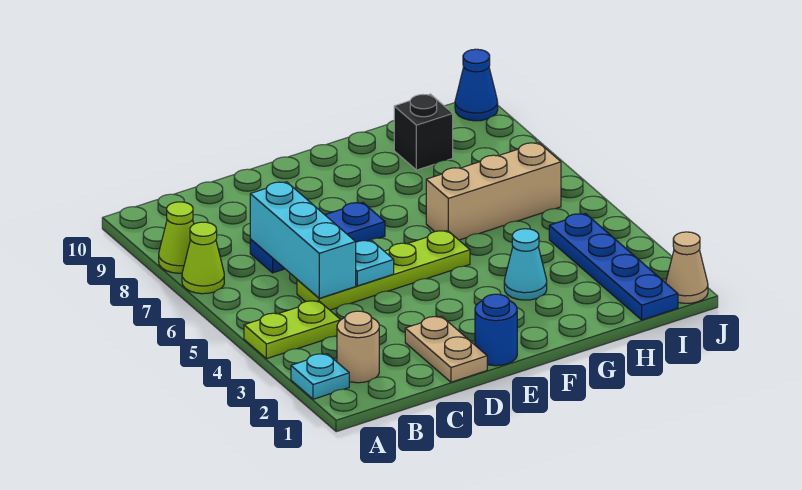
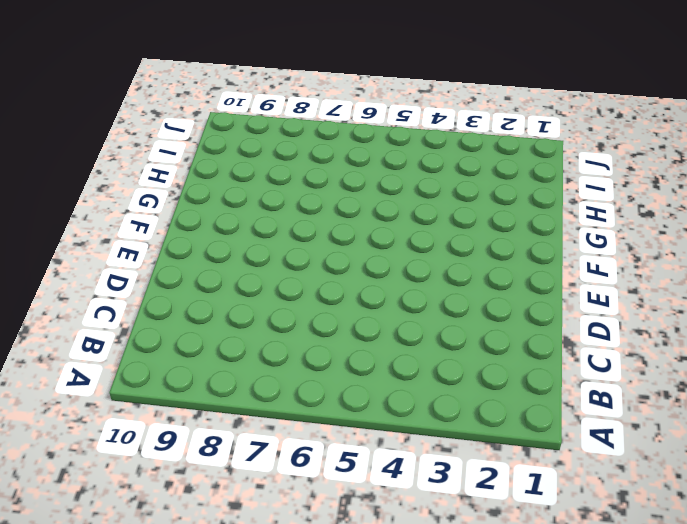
none -> cyan plate A2 level 1
none -> lime plate A4:B4 level 1
none -> lime cone A7 level 1

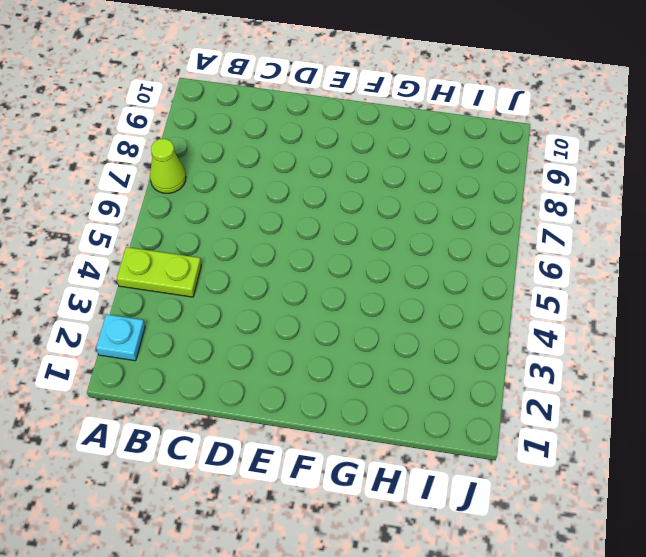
none -> lime cone A8 level 1
none -> tan round brick B2 level 1
none -> lime plate C5:F5 level 1

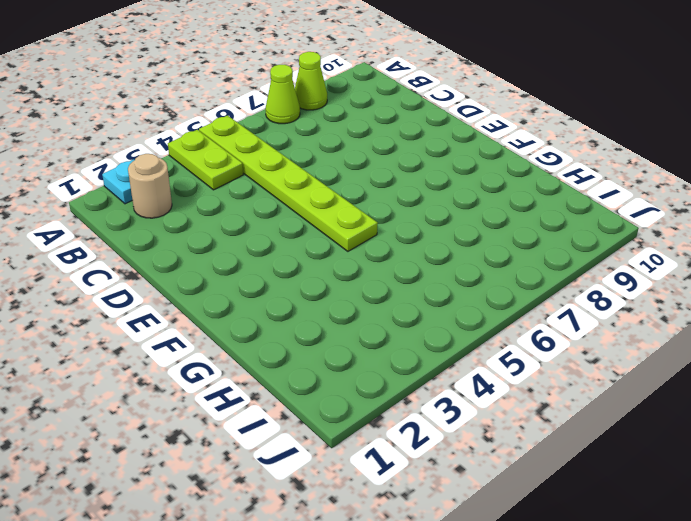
lime plate A5:F5 level 1 -> lime plate C5:F5 level 1
none -> blue plate C7:E7 level 1
none -> tan plate D1:D2 level 1
none -> blue round brick E1 level 1

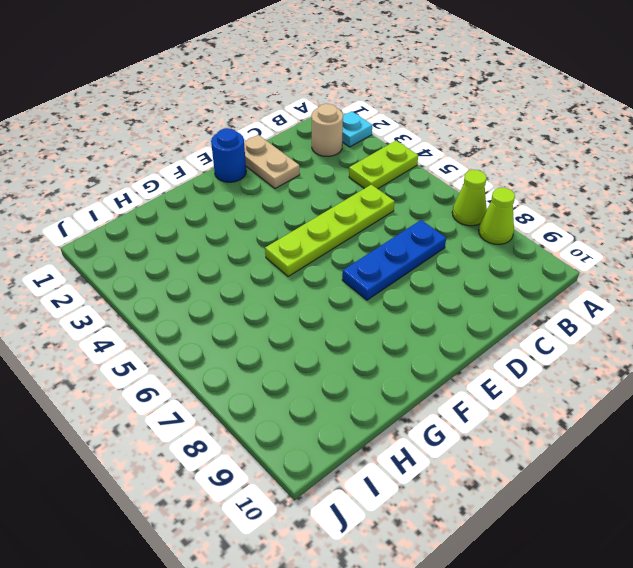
none -> cyan cone G3 level 1
none -> tan brick G6:I6 level 1
none -> black brick H9 level 1

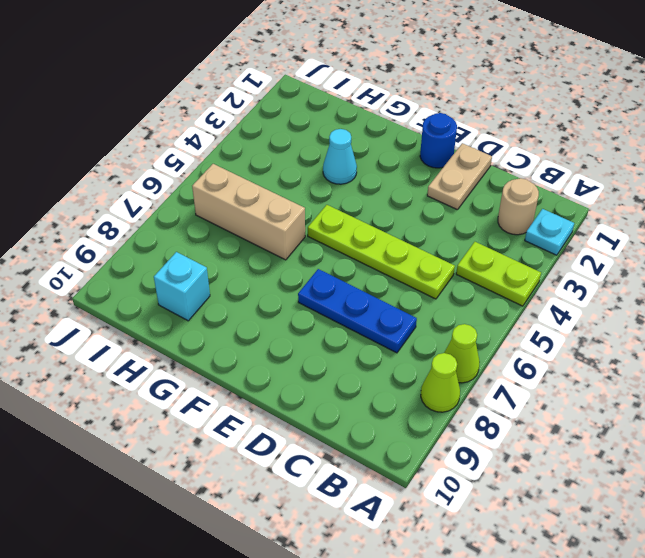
cyan brick H9 level 1 -> black brick H9 level 1
none -> blue plate I1:I4 level 1
none -> tan cone J1 level 1
none -> blue cone J10 level 1

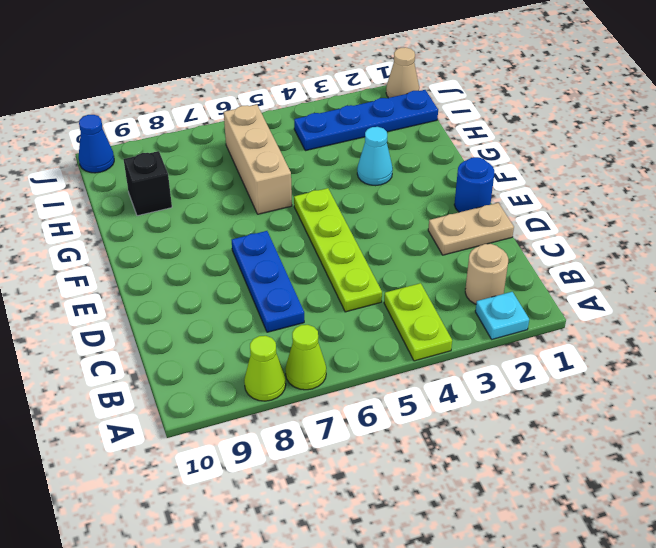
none -> cyan brick C5:C7 level 2
none -> cyan plate D5 level 2

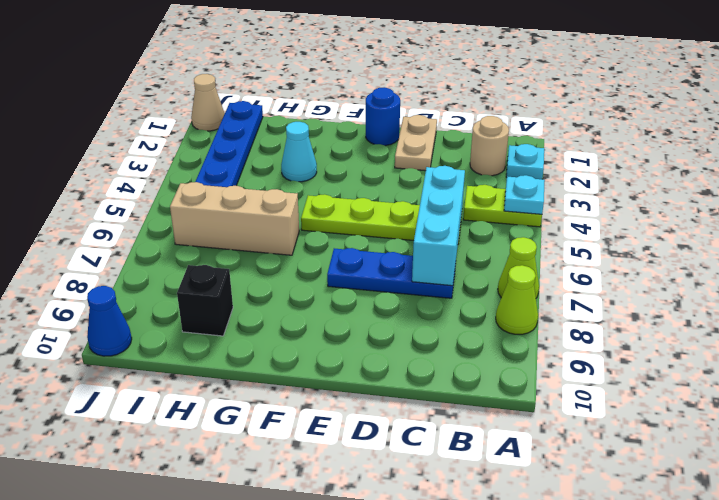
cyan plate A4 level 2 -> cyan plate D5 level 2

